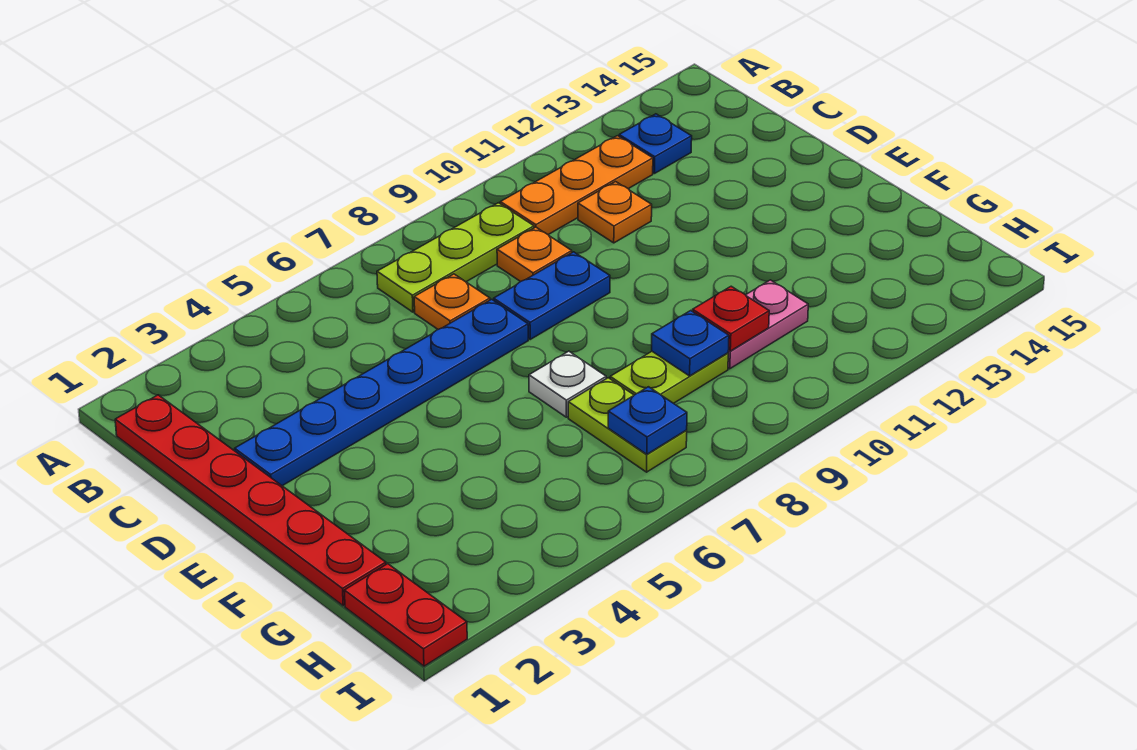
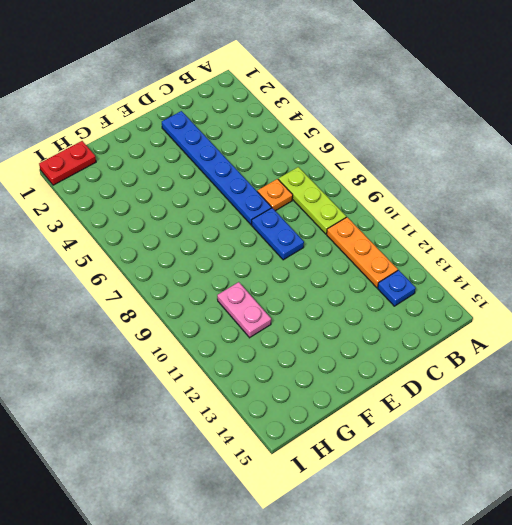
none -> red plate B1:G1 level 1
none -> orange plate C9 level 1
none -> orange plate C11 level 1

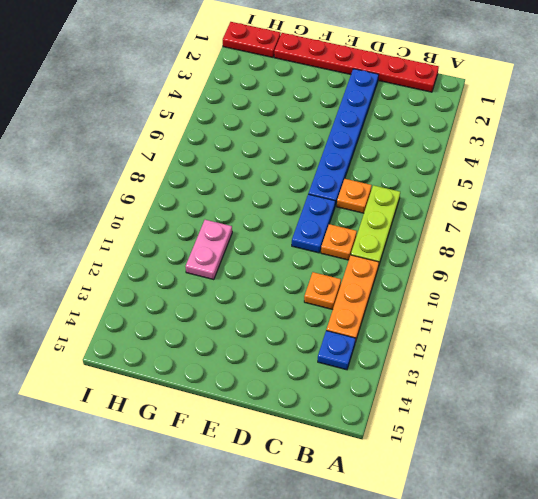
none -> white plate F7 level 1
none -> lime plate G7:H7 level 1
none -> lime plate G8:G9 level 1

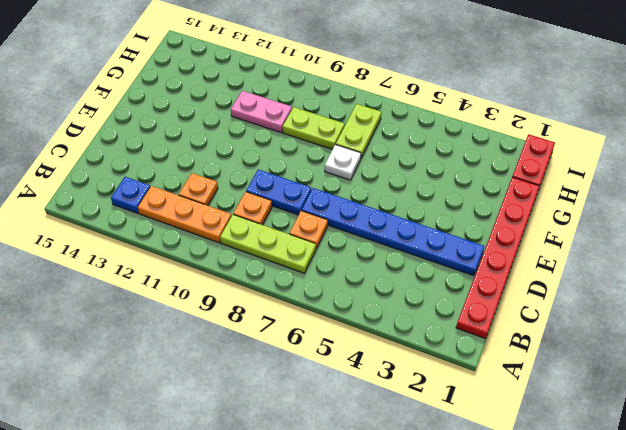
none -> blue plate G9 level 2
none -> red plate G10 level 2
none -> blue plate H7 level 2

